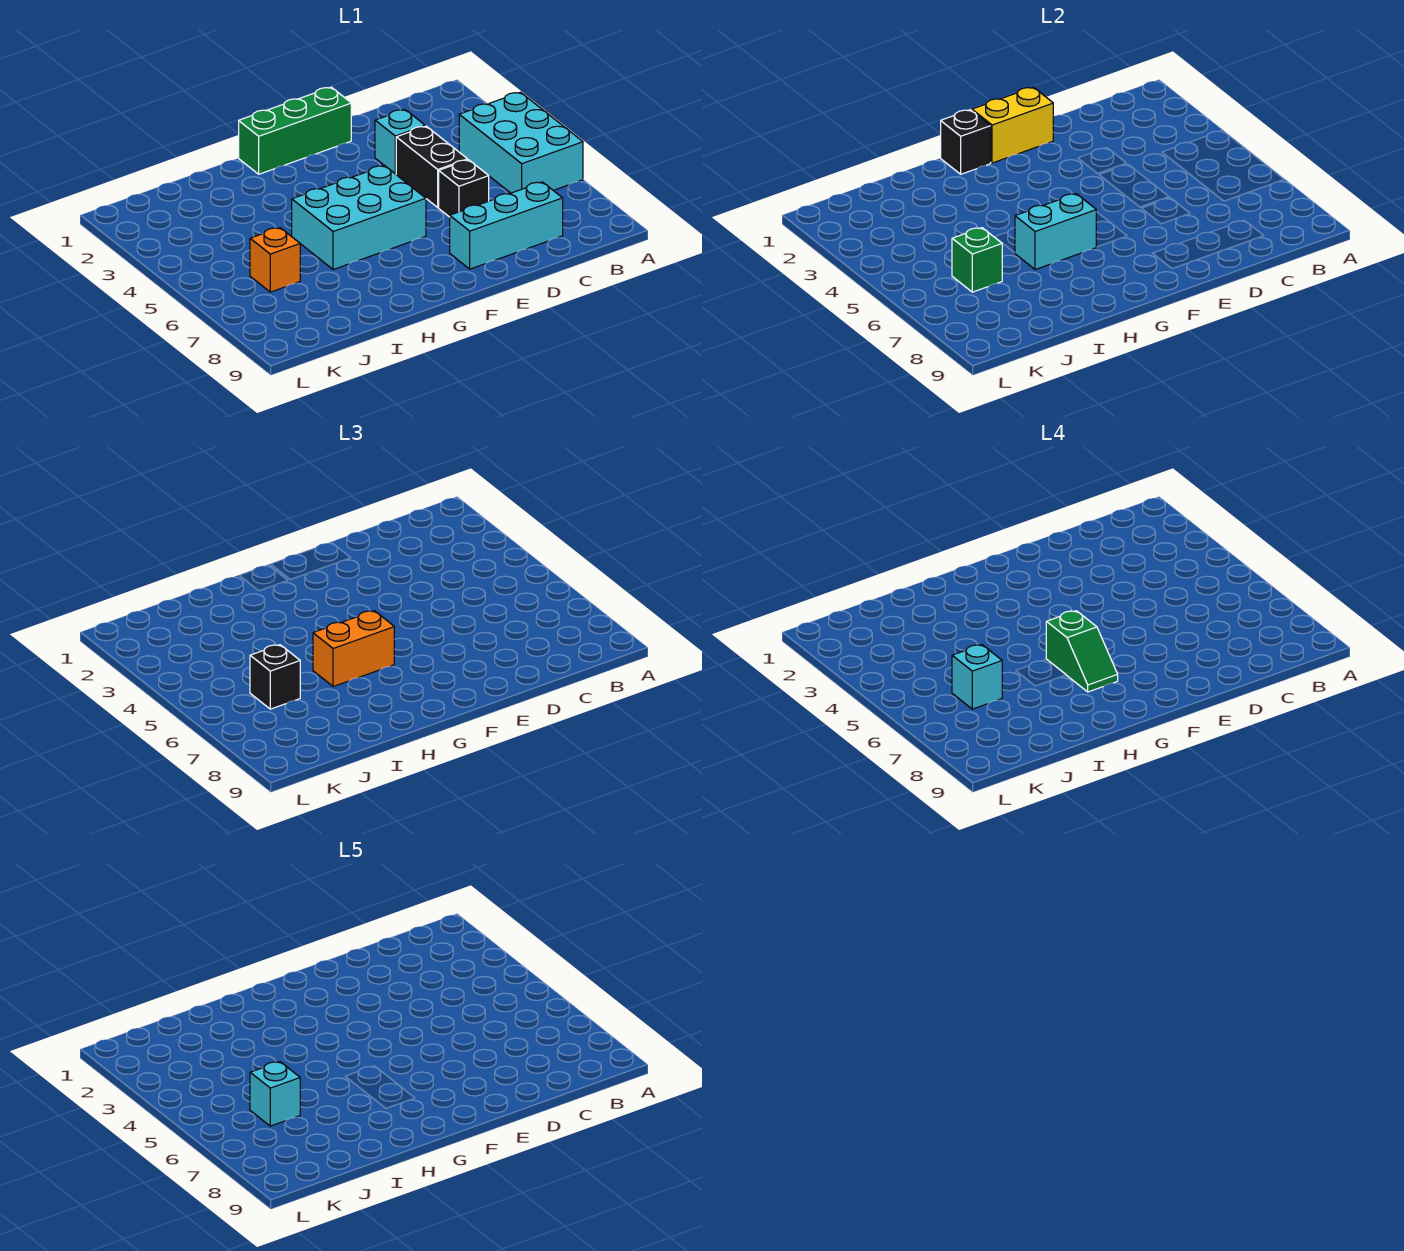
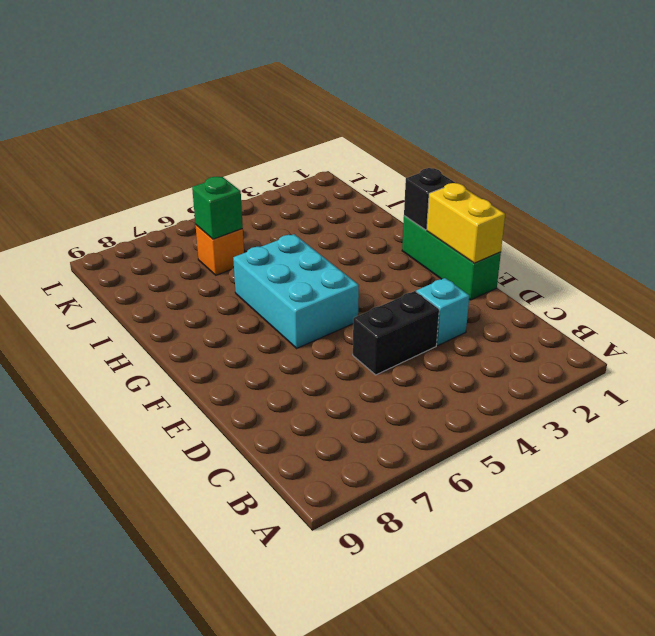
none -> cyan brick A4:B6 level 1
none -> cyan brick C8:E8 level 1
none -> black brick D6 level 1

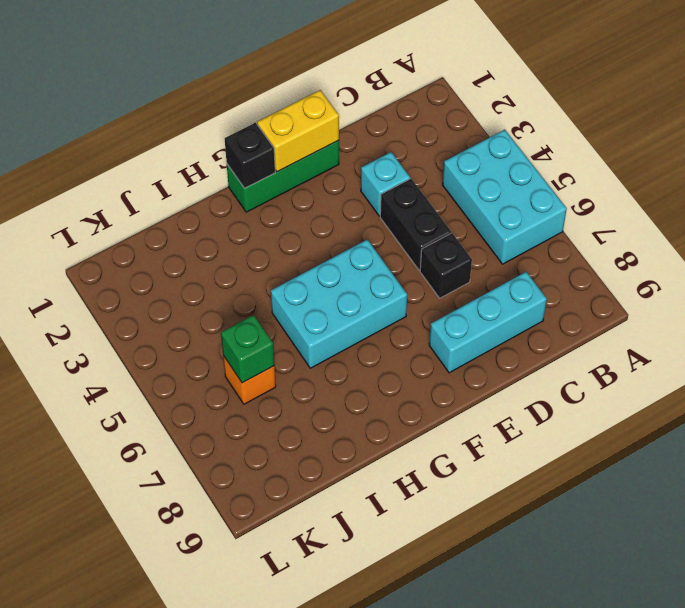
none -> cyan brick G6:H6 level 2
none -> orange brick G6:H6 level 3
none -> black brick J6 level 3

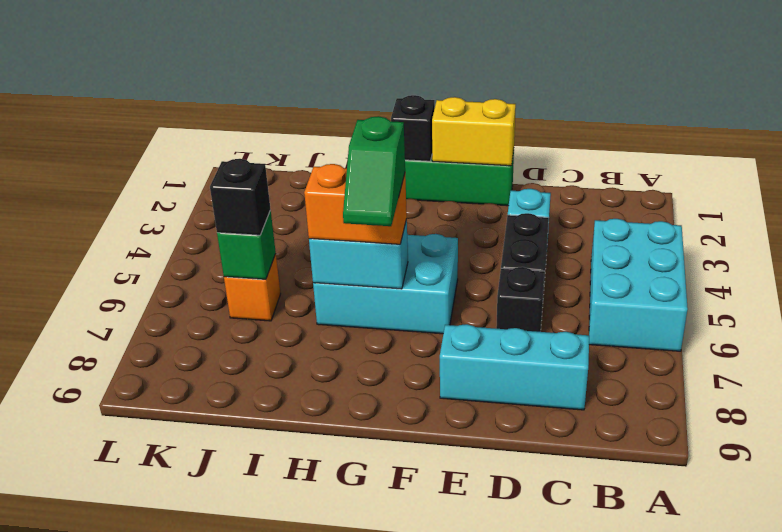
none -> cyan brick J6 level 4
none -> cyan brick J6 level 5

